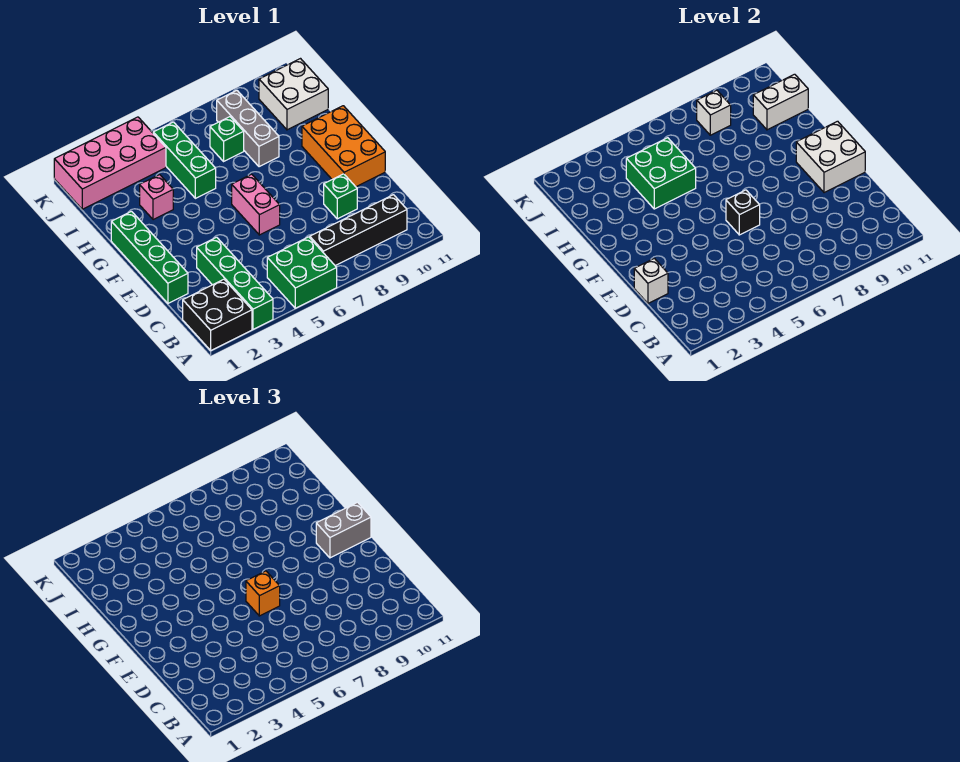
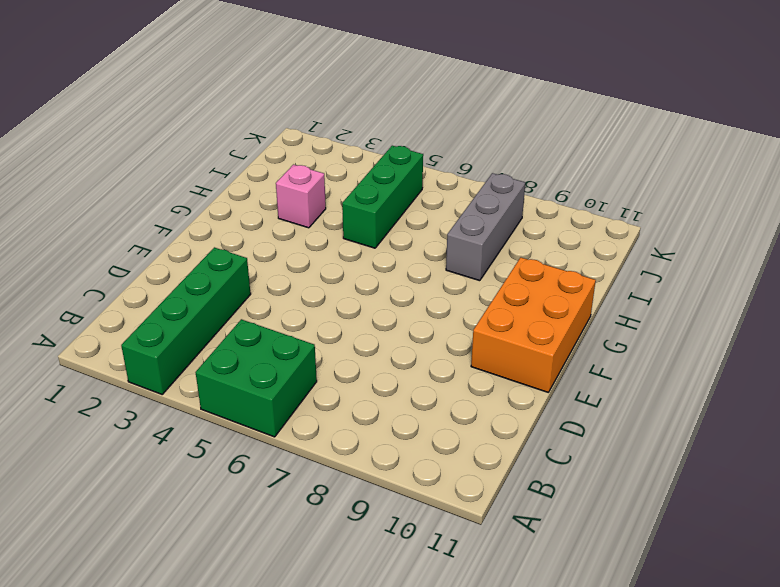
none -> black brick A1:B2 level 1
none -> black brick B7:B10 level 1
none -> green brick D1:G1 level 1

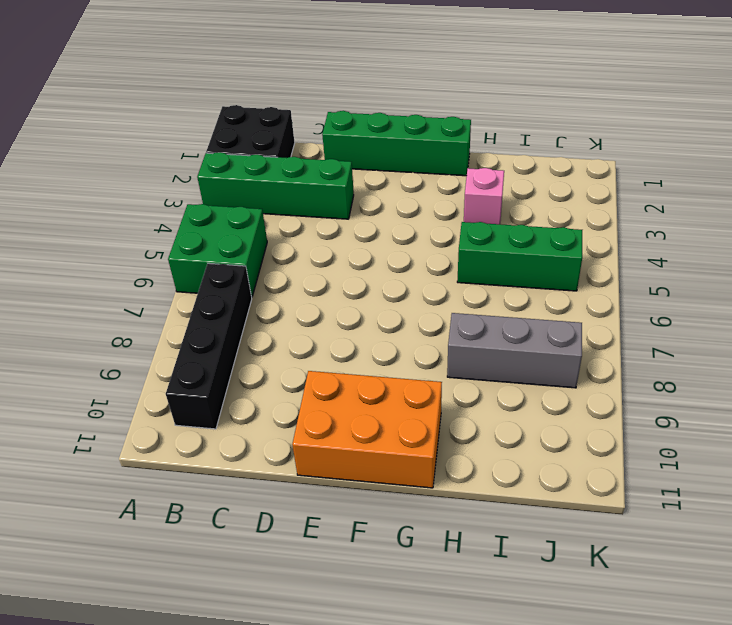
none -> green brick D9 level 1
none -> pink brick E6:F6 level 1
none -> green brick I7 level 1

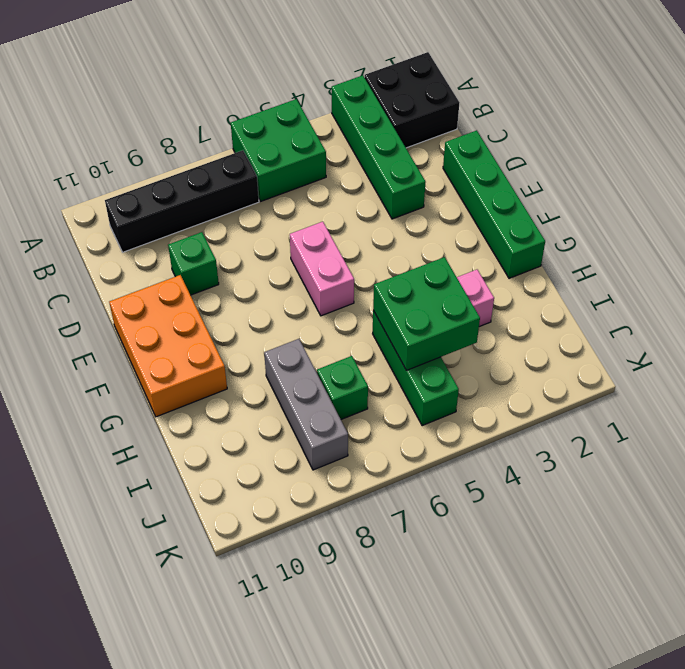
none -> white brick I10:J11 level 1
none -> pink brick J1:K4 level 1
none -> white brick D1 level 2

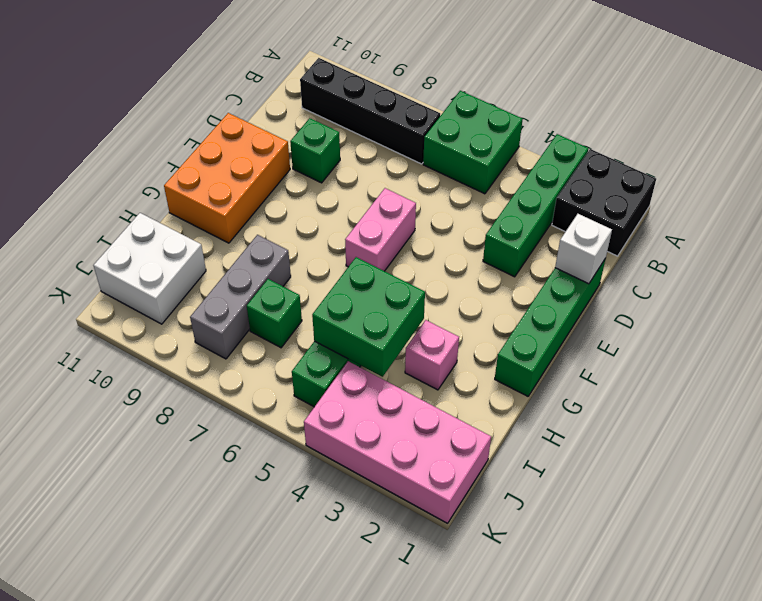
none -> black brick E6 level 2
none -> white brick E10:F11 level 2
none -> white brick I10:I11 level 2

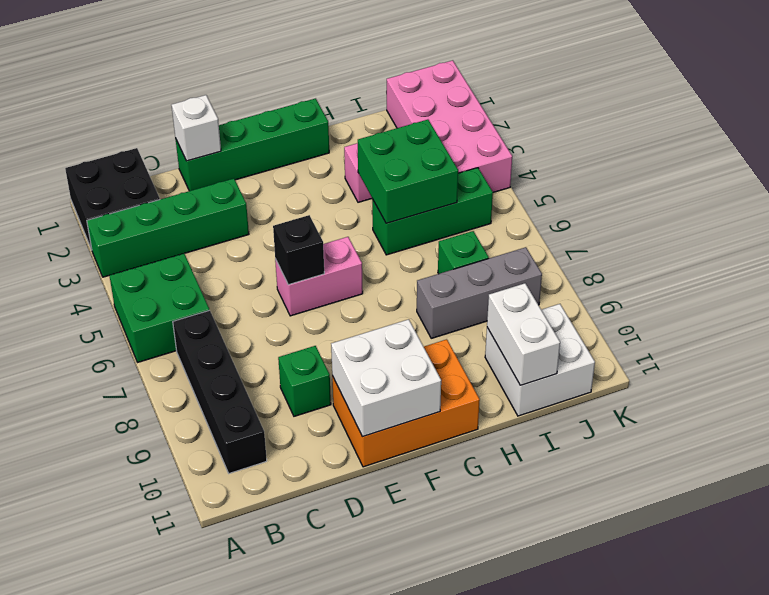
none -> white brick J8 level 2
none -> orange brick E6 level 3
none -> grey brick F10:F11 level 3

